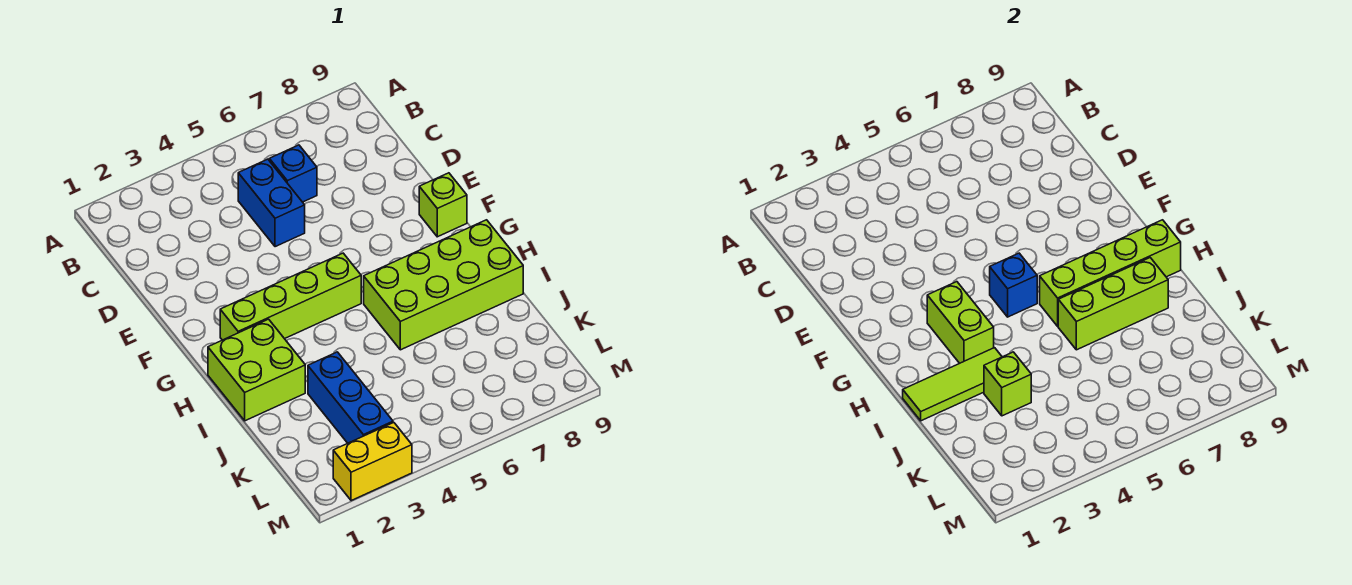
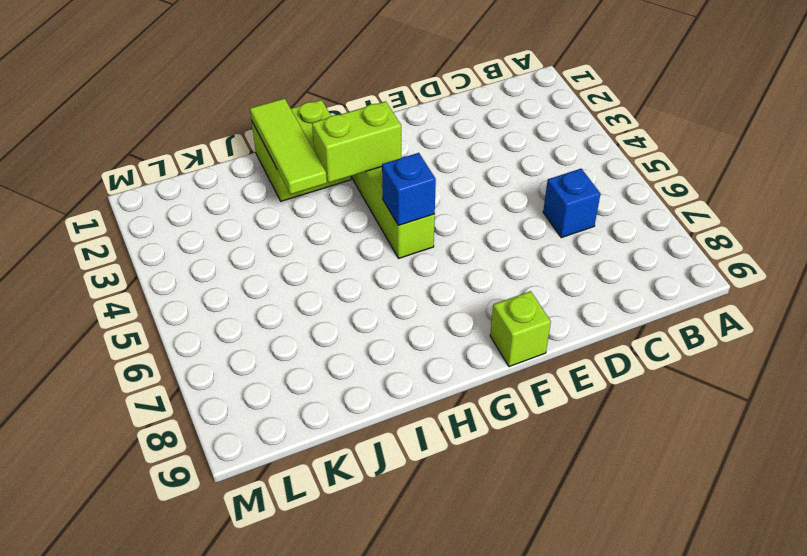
none -> blue brick C5:D5 level 1
none -> lime brick H6:I9 level 1
none -> blue brick J3:L3 level 1

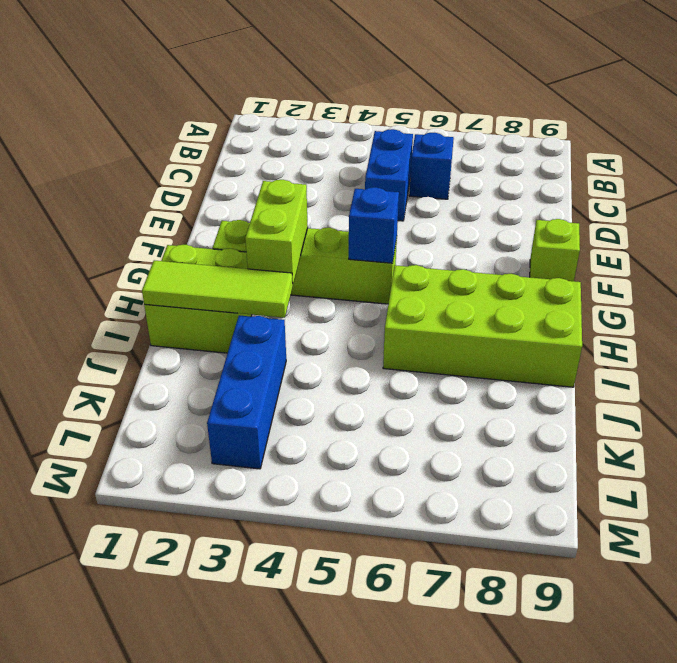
none -> yellow brick M2:M3 level 1
none -> lime brick H6:H9 level 2
none -> lime brick I6:I8 level 2

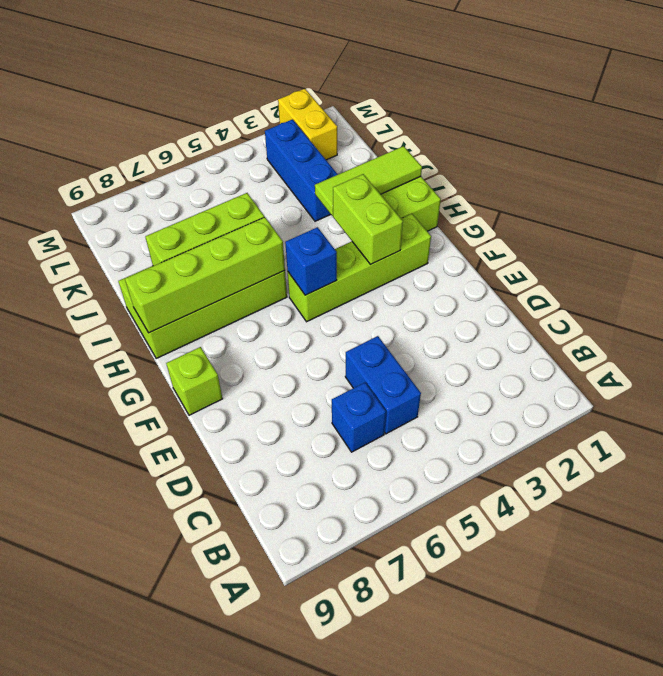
yellow brick L2:M2 level 1 -> yellow brick M2:M3 level 1
none -> lime brick J3 level 2

